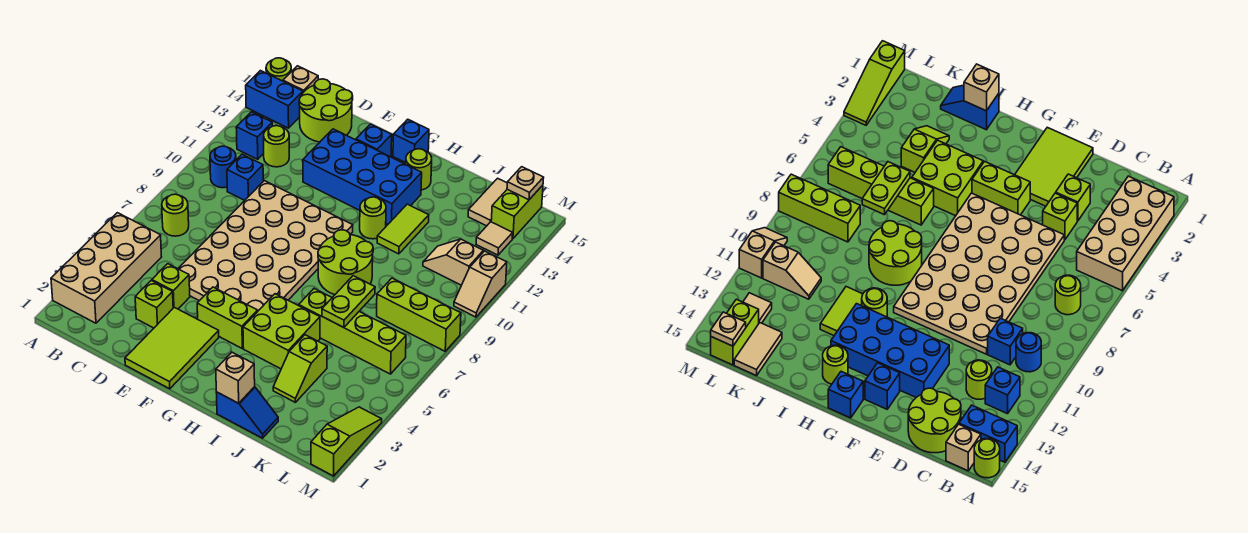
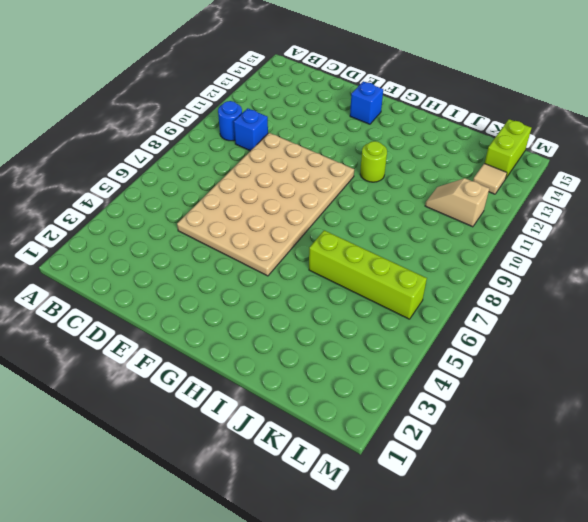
none -> tan brick A2:B5 level 1
none -> blue brick A14:B14 level 1
none -> lime round brick A15 level 1
none -> lime round brick B7 level 1

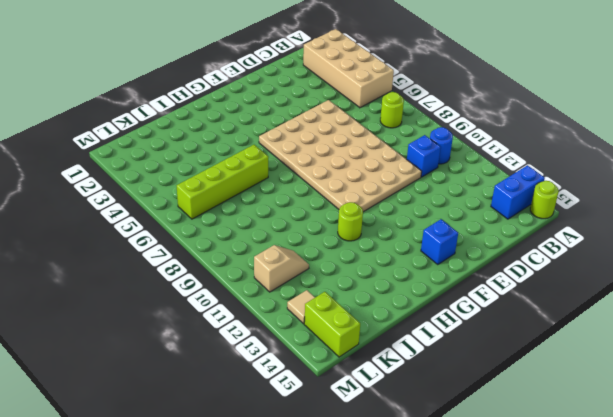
none -> blue brick B12 level 1
none -> tan brick B15 level 1
none -> lime round brick C12 level 1
none -> lime round brick C14:D15 level 1

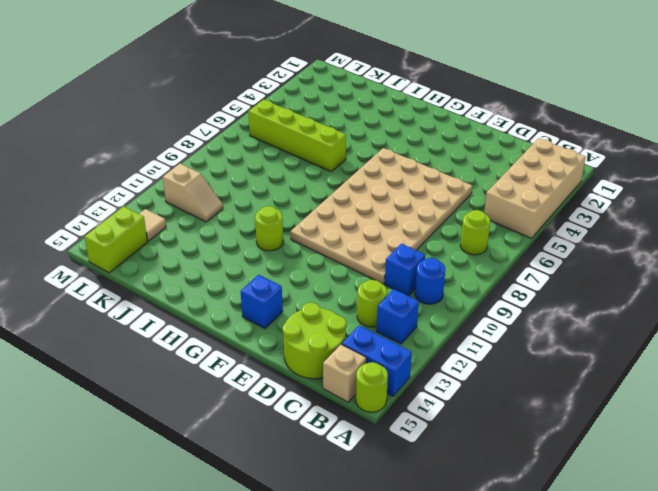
none -> lime brick D3 level 1
none -> lime brick D4 level 1
none -> lime tile E1:F3 level 1
none -> blue brick E12:H13 level 1

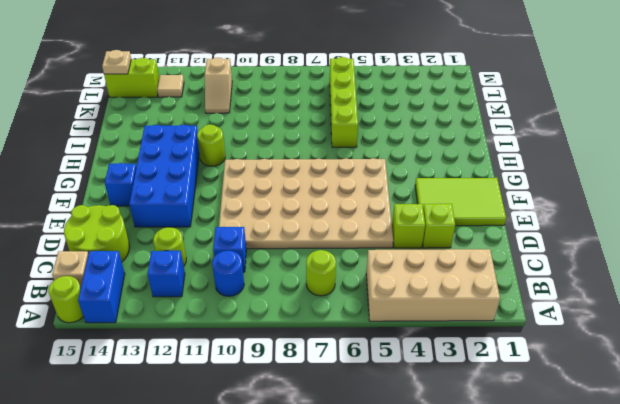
none -> lime brick F4:G4 level 1
none -> blue brick G15 level 1
none -> lime brick H4:I5 level 1
none -> lime round brick H8:I9 level 1

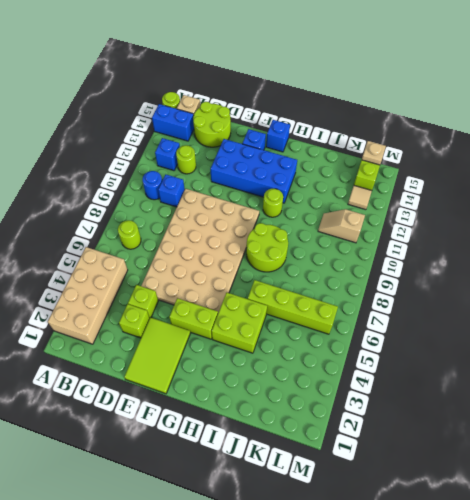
none -> lime round brick H14 level 1
none -> blue slope I1:J1 level 1 top I
none -> lime tile I11:I12 level 1
none -> lime slope J3:J4 level 1 top 4

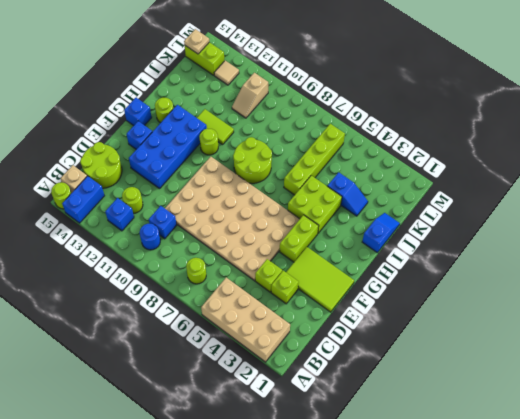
blue slope J3:J4 level 1 top 4 -> lime slope J3:J4 level 1 top 4
none -> lime brick K8:M8 level 1
none -> tan tile K14:K15 level 1
none -> lime slope M1:M3 level 1 top 1
none -> tan slope M10:M11 level 1 top 11

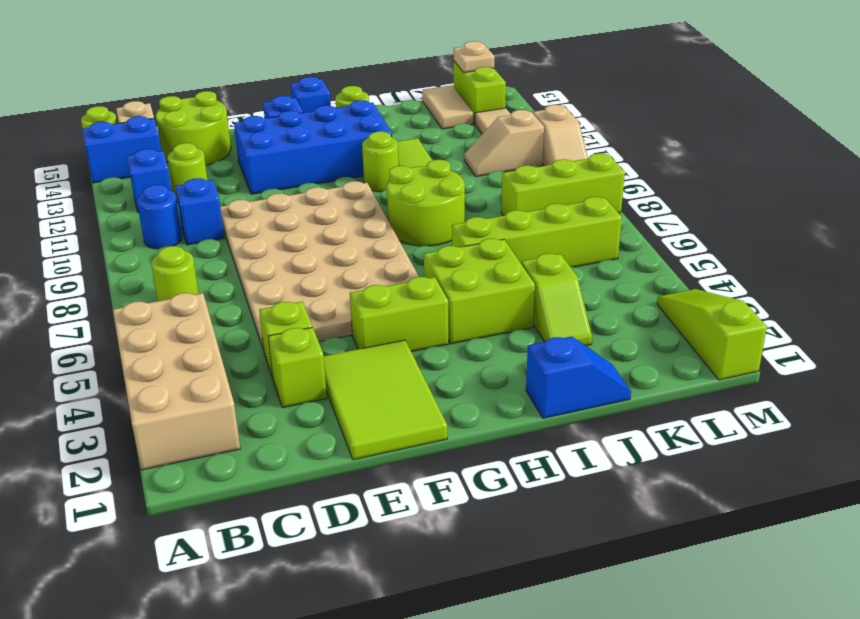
none -> tan brick I1 level 2
none -> lime plate J6:J7 level 2

